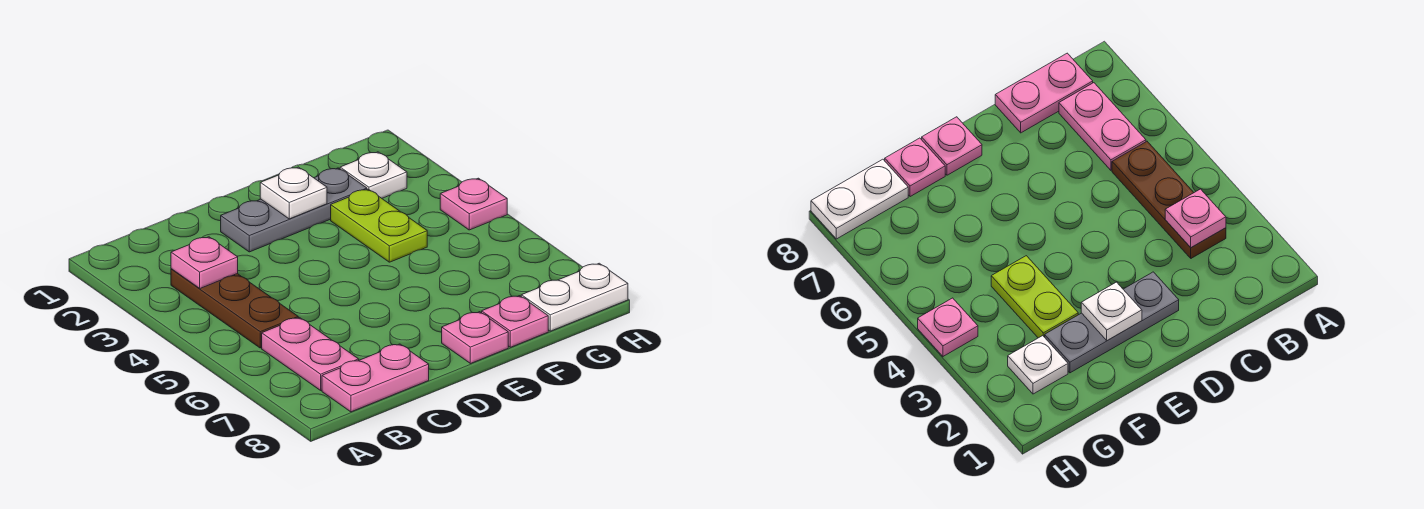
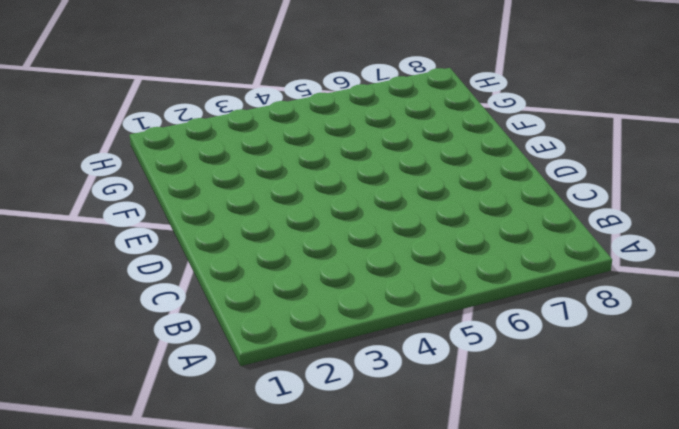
none -> brown plate B3:B5 level 1
none -> pink plate B6:B7 level 1
none -> pink plate B8:C8 level 1

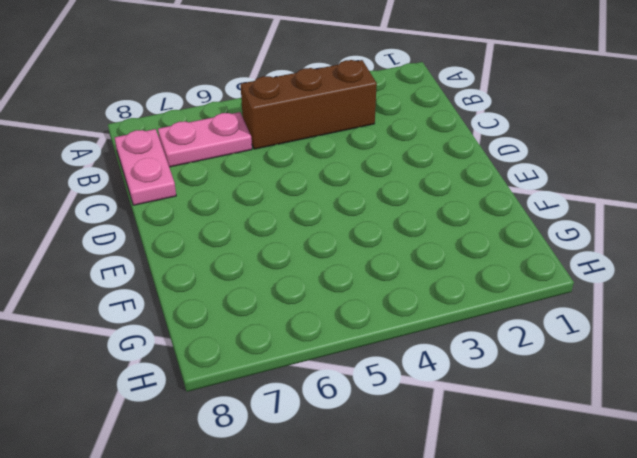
brown brick B3:B5 level 1 -> brown plate B3:B5 level 1
none -> grey plate D2:F2 level 1
none -> pink plate E8 level 1
none -> lime plate F3:F4 level 1

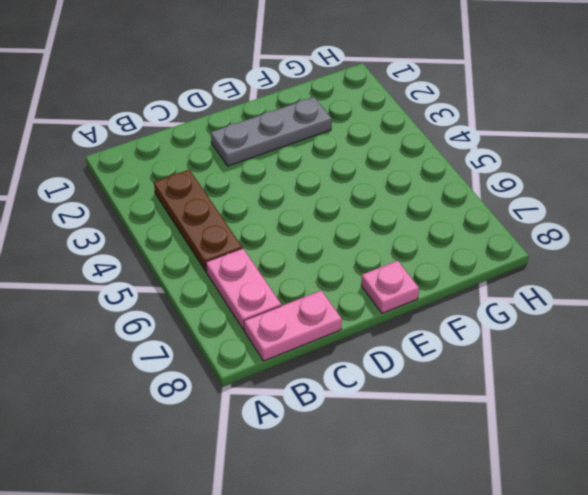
none -> lime plate F3:F4 level 1
none -> pink plate F8 level 1
none -> white plate G2 level 1

